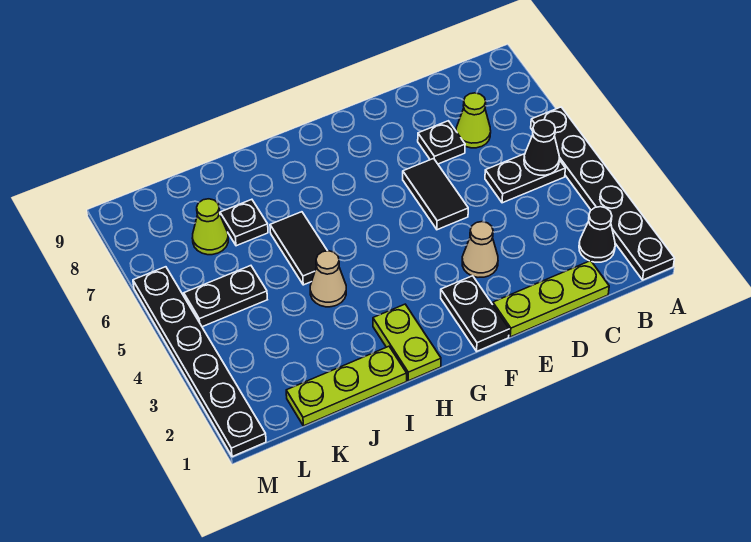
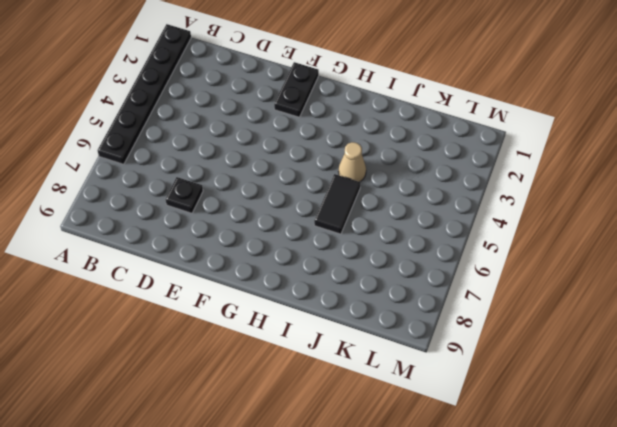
none -> black cone B2 level 1
none -> black plate B5:C5 level 1
none -> lime plate C1:E1 level 1

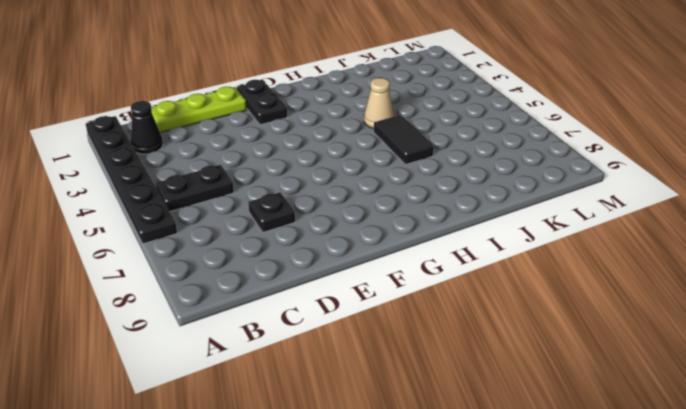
none -> lime cone C7 level 1
none -> tan cone E3 level 1
none -> black tile E5:E6 level 1

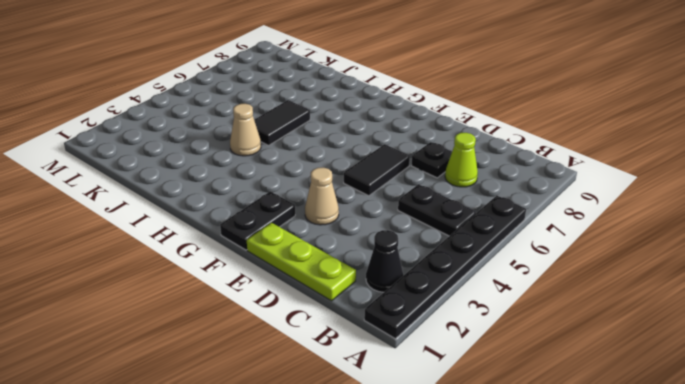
none -> lime plate H1:H2 level 1
none -> lime plate I1:K1 level 1
none -> black plate J7 level 1

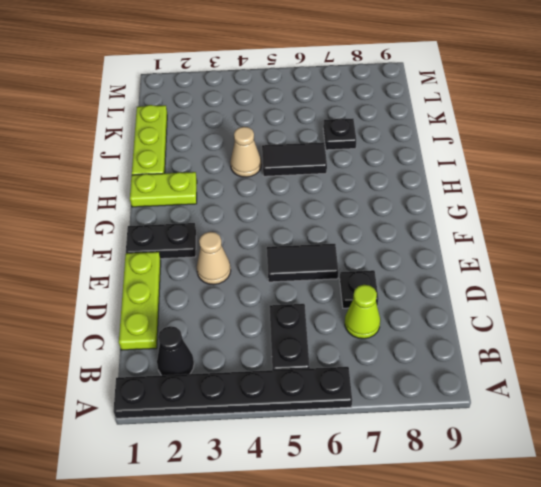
none -> black plate K5:L5 level 1
none -> lime cone K7 level 1
none -> black plate M1:M6 level 1

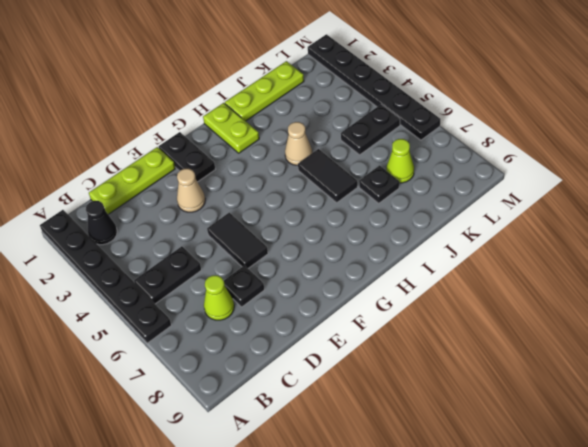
none -> black cone B5 level 2

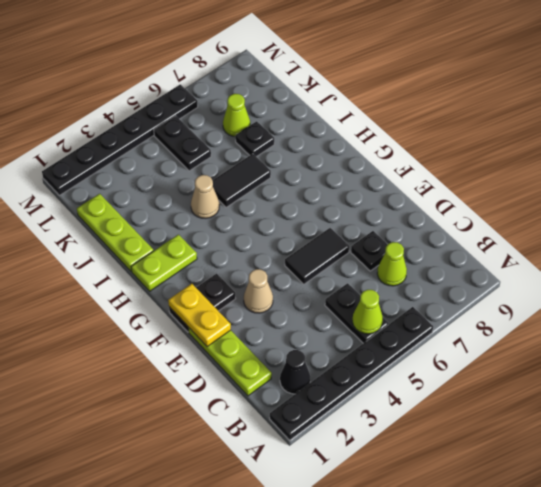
lime cone B5 level 2 -> black cone B5 level 2
yellow plate E1:F1 level 2 -> none

